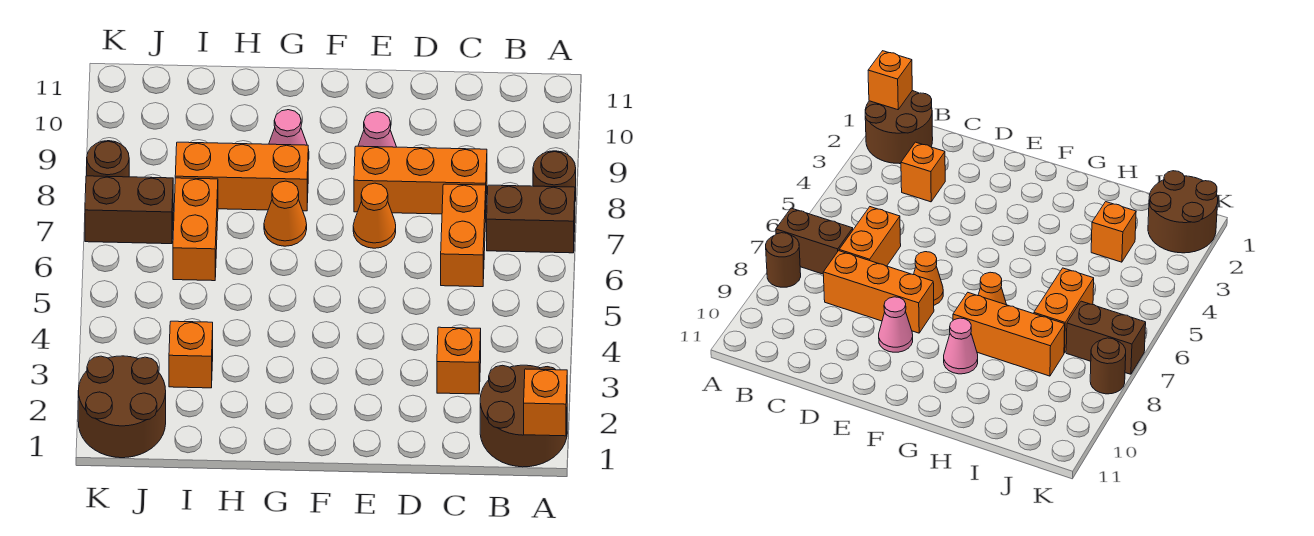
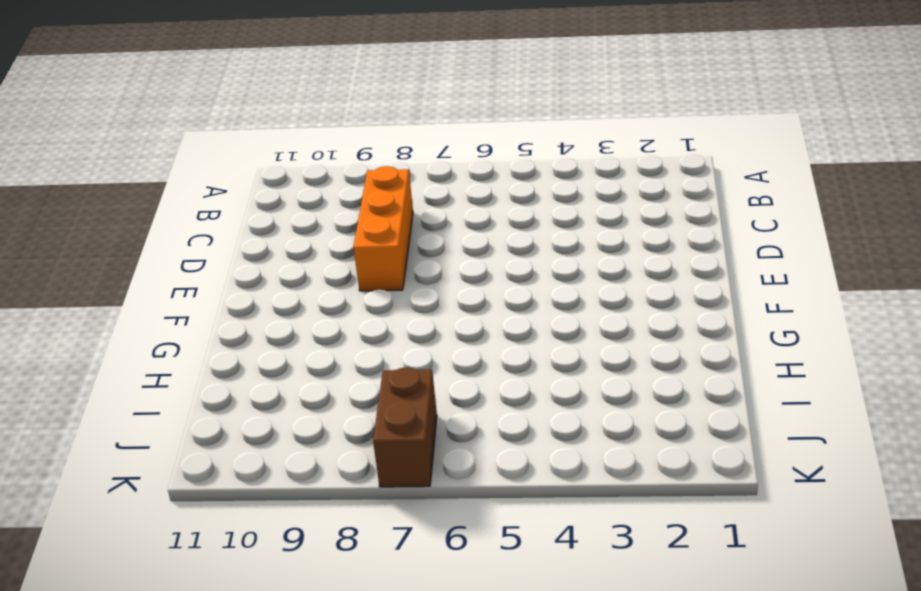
none -> brown round brick A1:B2 level 1
none -> brown brick A7:B7 level 1
none -> brown round brick A8 level 1

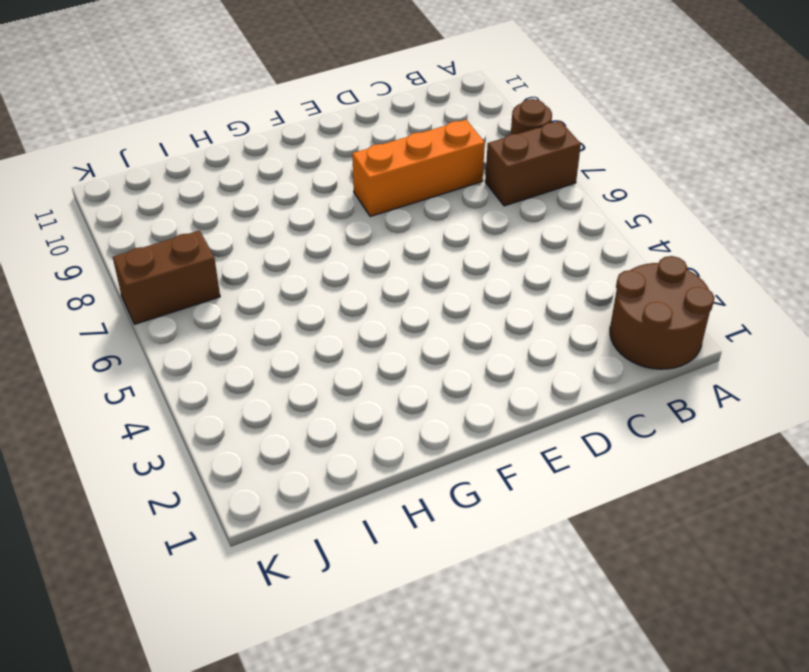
none -> orange brick C3 level 1
none -> orange brick C6:C7 level 1
none -> orange cone E7 level 1

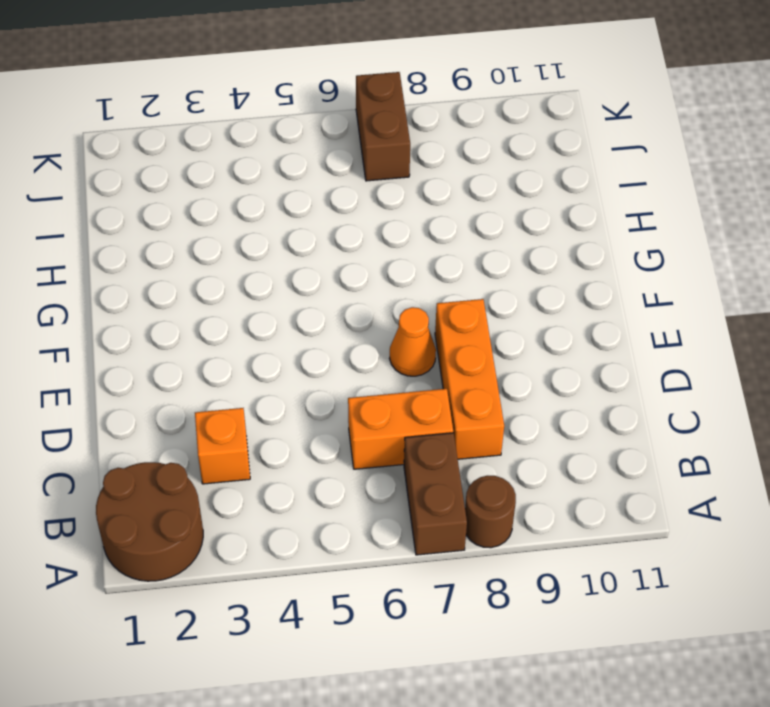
none -> pink cone E9 level 1
none -> orange cone G7 level 1
none -> orange brick G8:I8 level 1

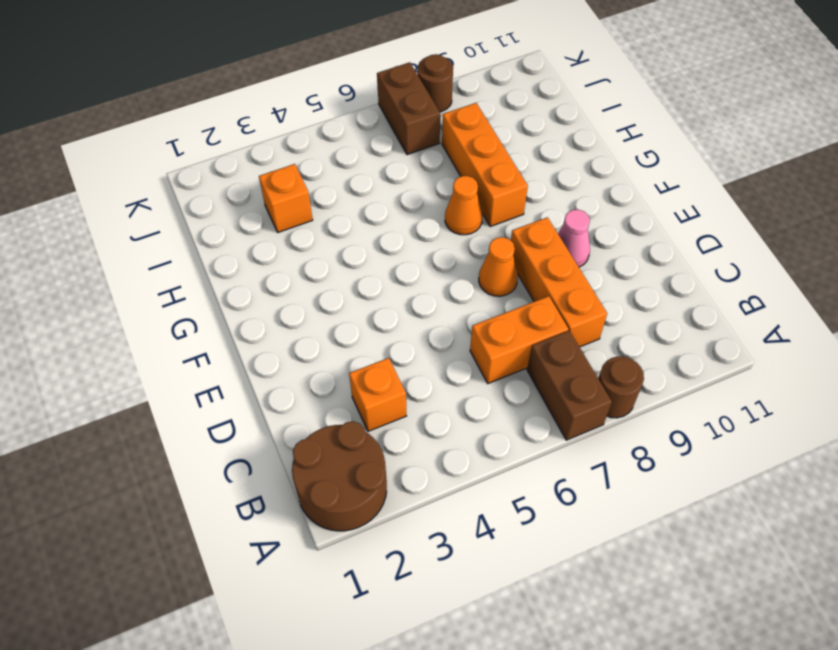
none -> pink cone G9 level 1
none -> orange brick I6:I7 level 1
none -> brown round brick J1:K2 level 1

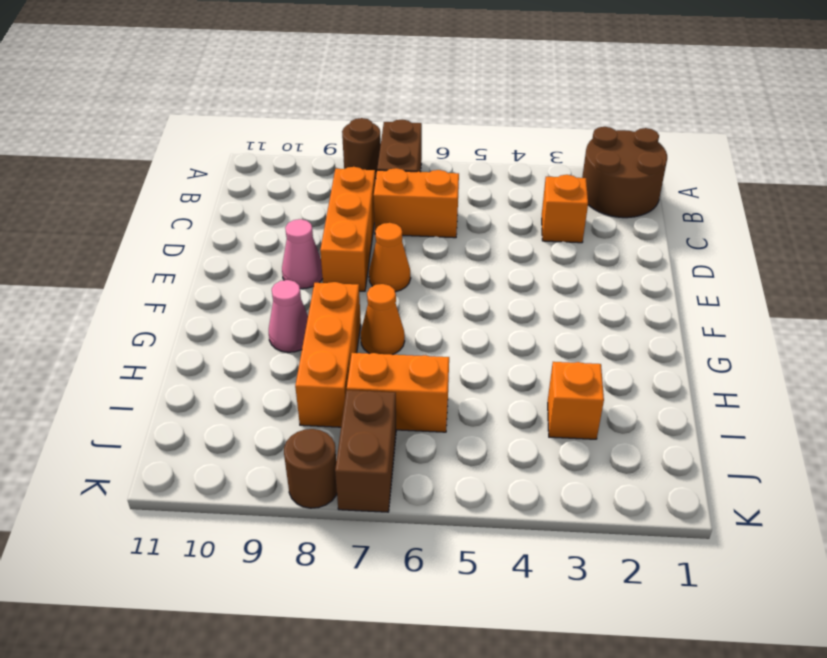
none -> brown round brick J1:K2 level 1
none -> orange brick A1 level 2

